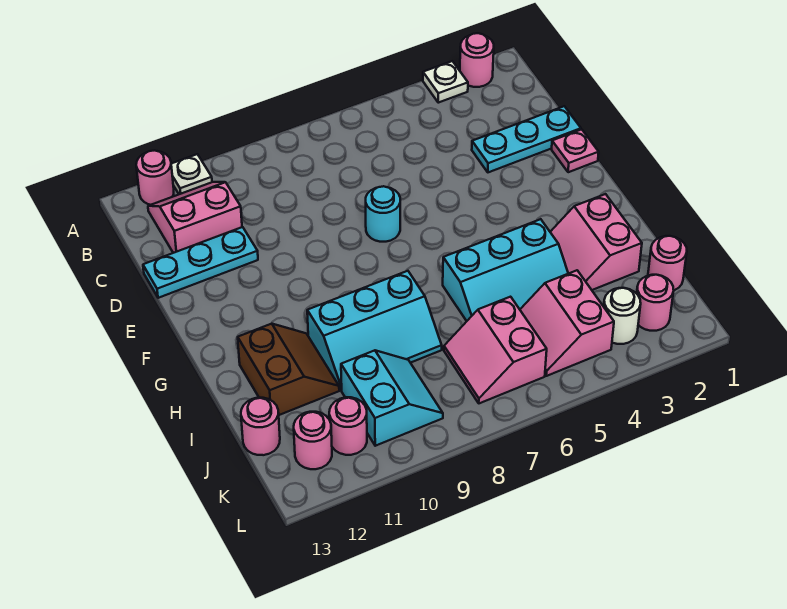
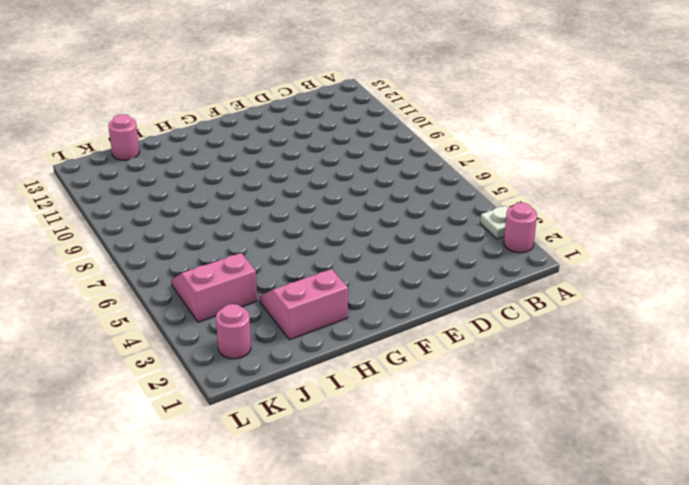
none -> white plate A11 level 1
none -> pink round brick A12 level 1
none -> pink slope B11:C12 level 1 top C

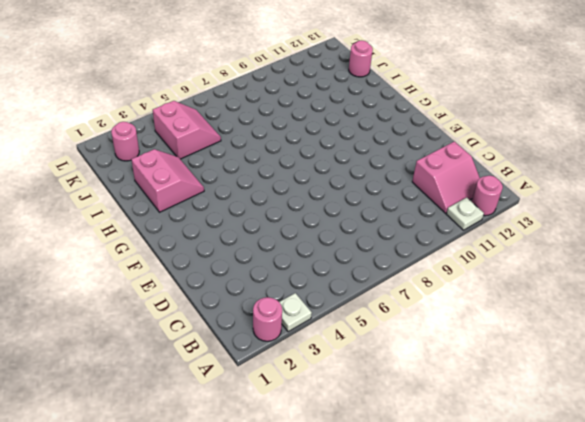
none -> cyan plate D1:D3 level 1
none -> cyan plate D11:D13 level 1
none -> pink plate E1 level 1

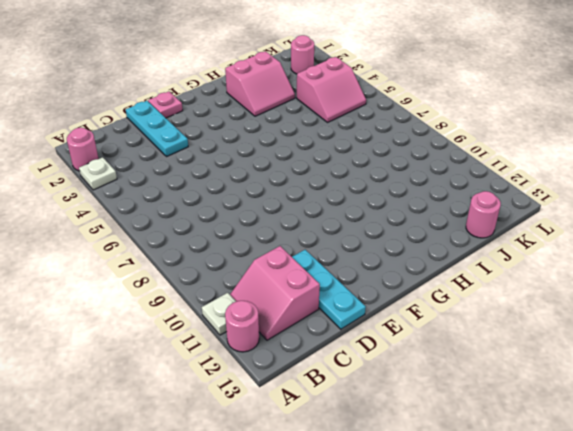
none -> cyan round brick E7 level 1
none -> cyan slope H4:I6 level 1 top H
none -> cyan slope H8:I10 level 1 top H

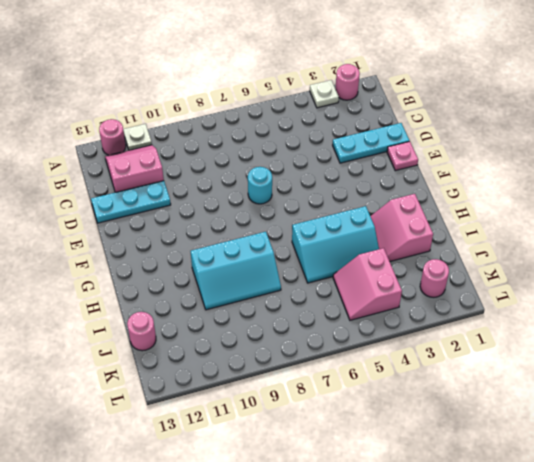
none -> brown slope H11:I12 level 1 top 12
none -> pink round brick J1 level 1
none -> pink slope J6:K7 level 1 top 6

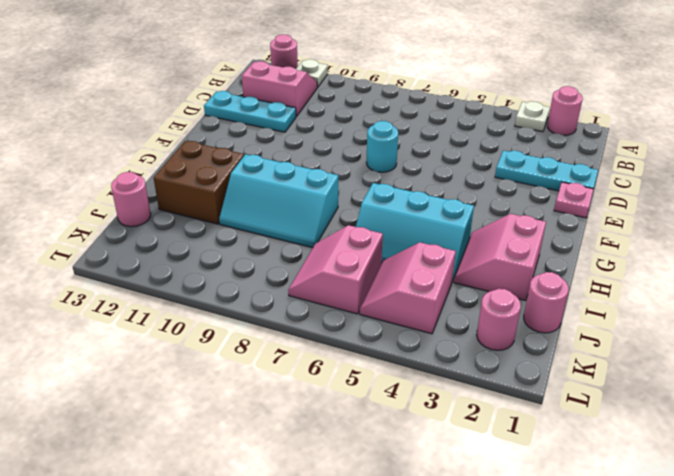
brown brick H11:I12 level 1 -> brown slope H11:I12 level 1 top 12
none -> cyan slope J9:K10 level 1 top 10
none -> white round brick K3 level 1
none -> pink round brick K11 level 1

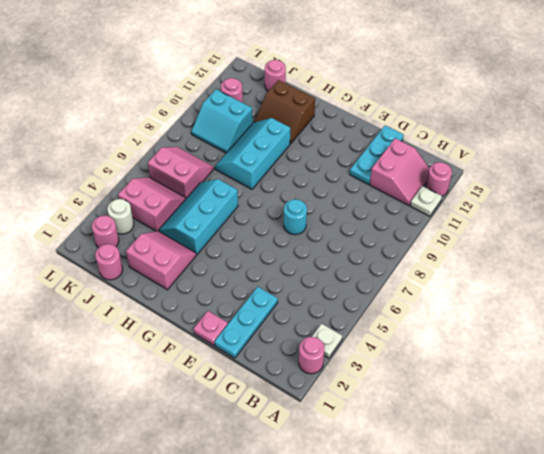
none -> pink round brick K12 level 1

